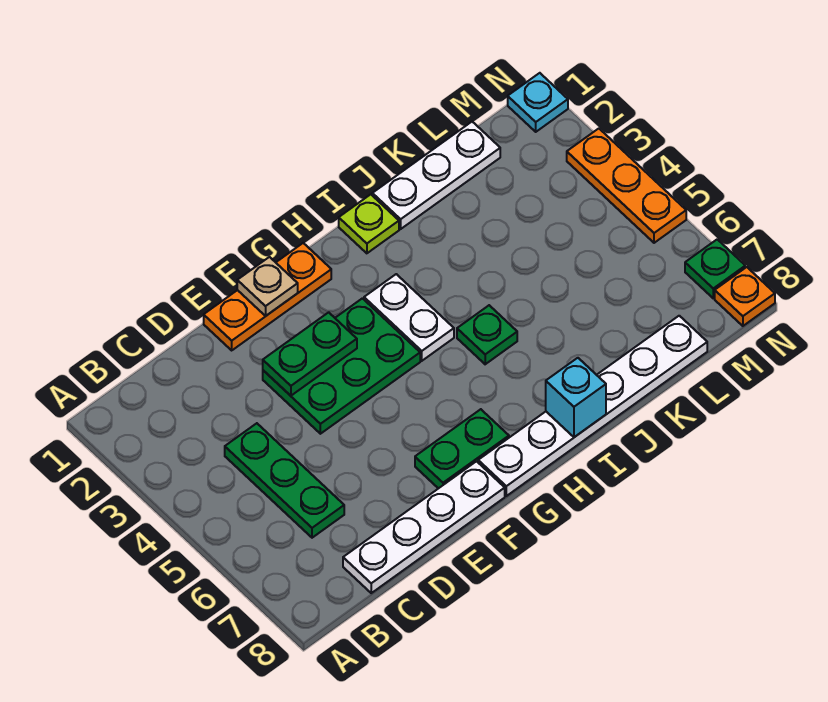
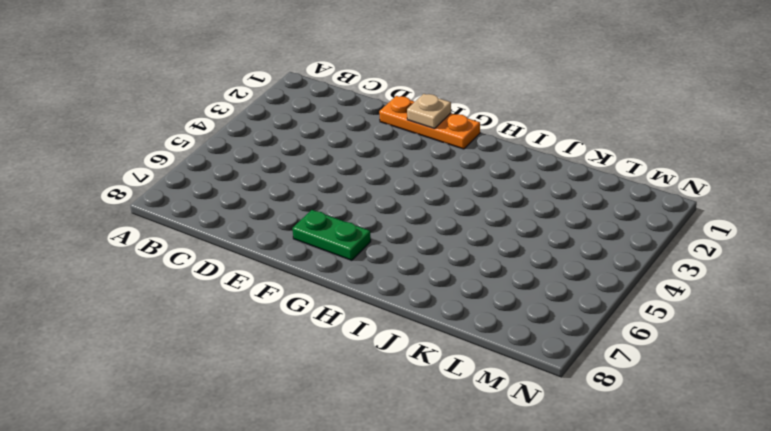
none -> green plate C4:C6 level 1
none -> white plate C8:F8 level 1
none -> green plate E3:G4 level 1

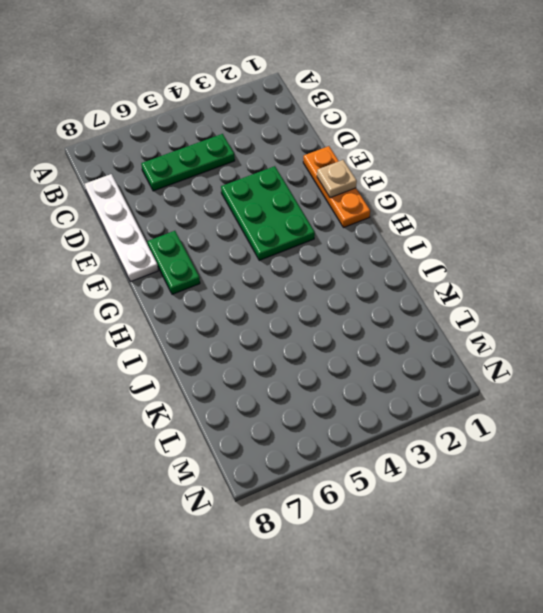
none -> white plate G8:L8 level 1
none -> white plate H3:H4 level 1
none -> lime plate I1 level 1

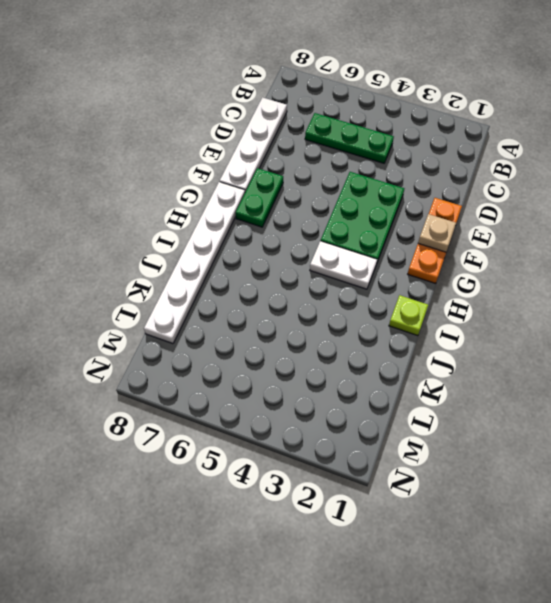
none -> green plate I5 level 1
none -> white plate J1:L1 level 1
none -> cyan plate N1 level 1

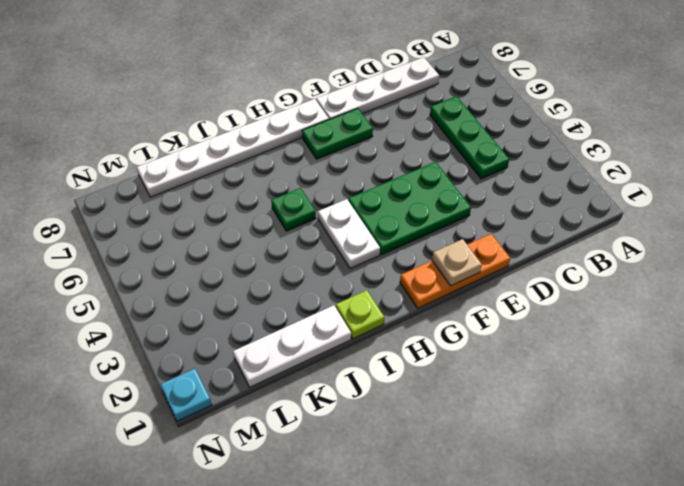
none -> orange plate N3:N5 level 1
none -> green plate N7 level 1
none -> orange plate N8 level 1

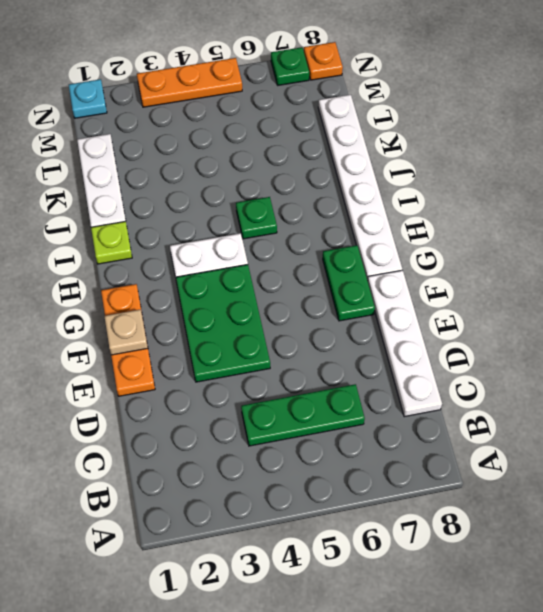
none -> green plate E3:F3 level 2
none -> cyan brick I8 level 2

